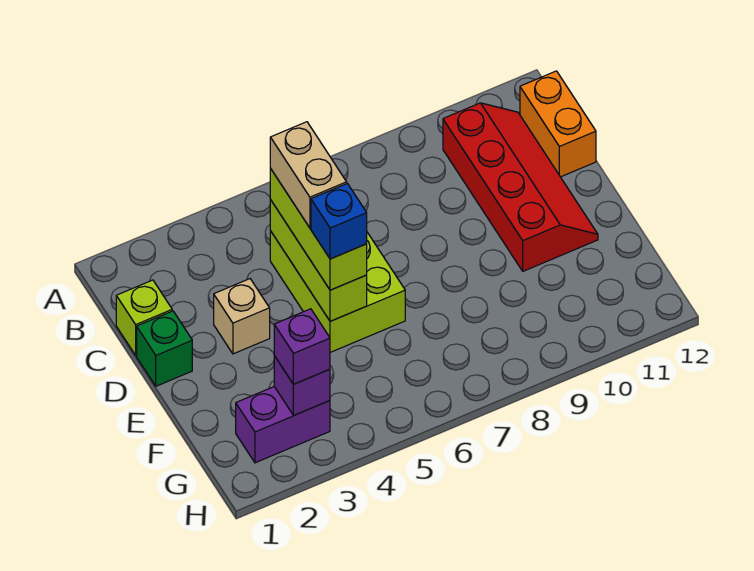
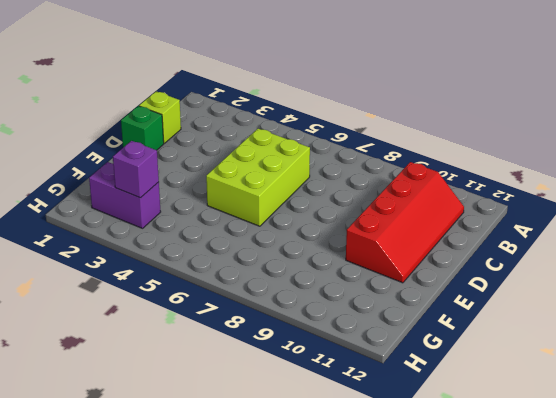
none -> orange brick B12:C12 level 1
none -> tan brick D3 level 1
none -> lime brick C5:E5 level 2

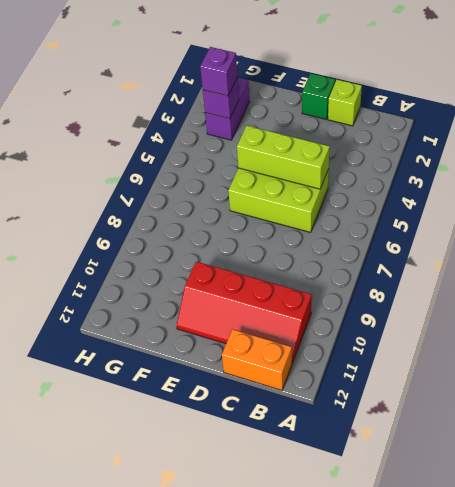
none -> tan brick D3 level 1
none -> lime brick C5:E5 level 3
none -> tan brick C5:D5 level 4

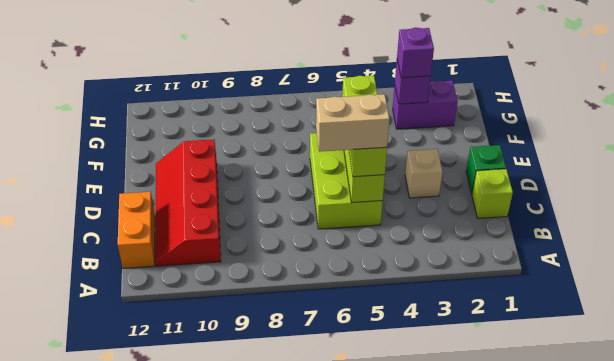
tan brick C5:C6 level 4 -> tan brick C5:D5 level 4
none -> blue brick E5 level 4

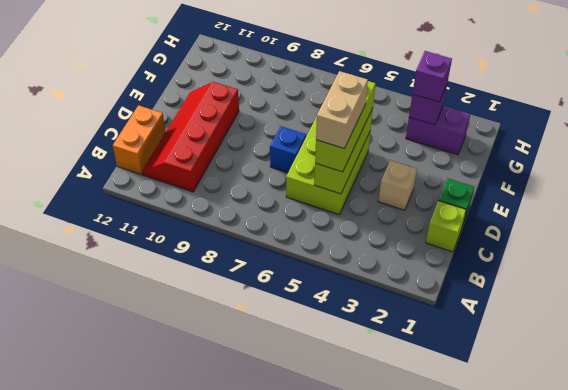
blue brick D7 level 1 -> blue brick E5 level 4

